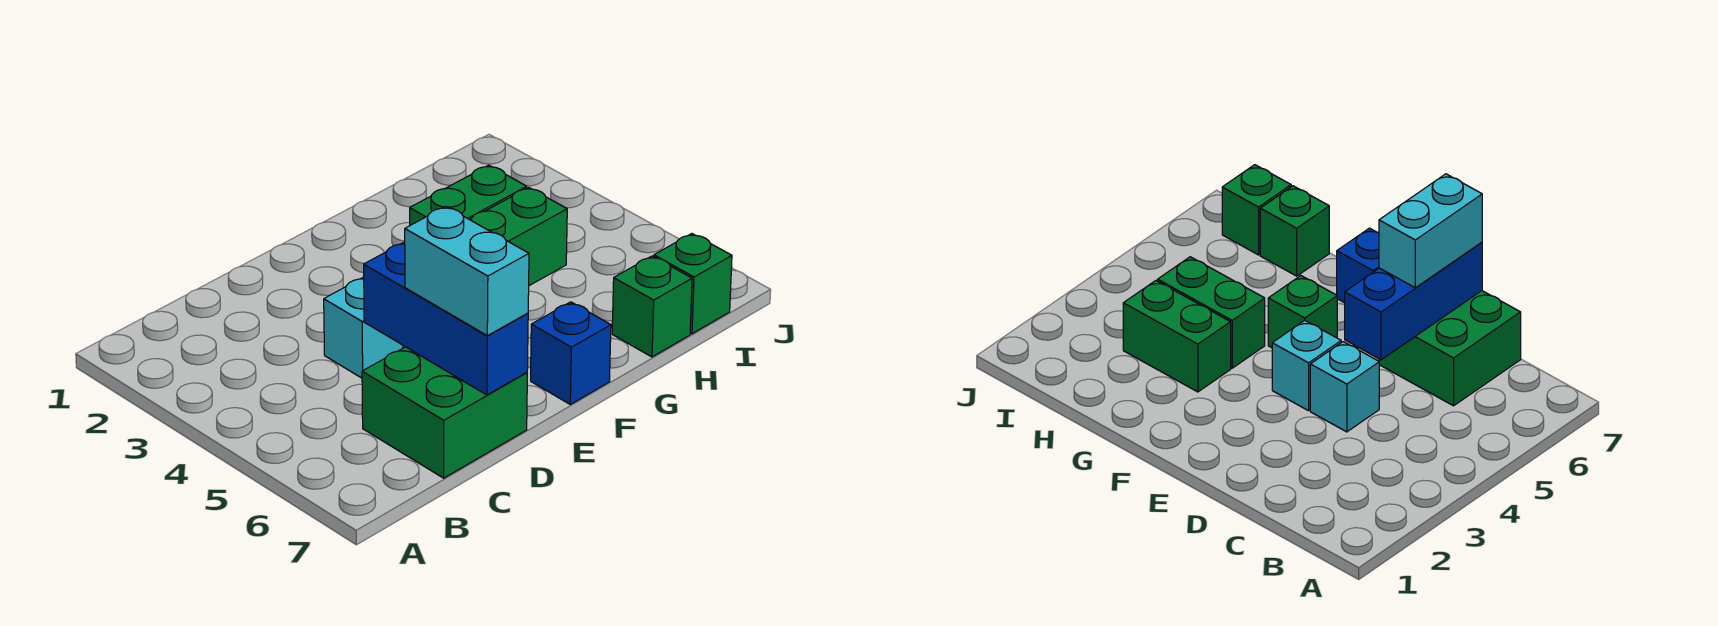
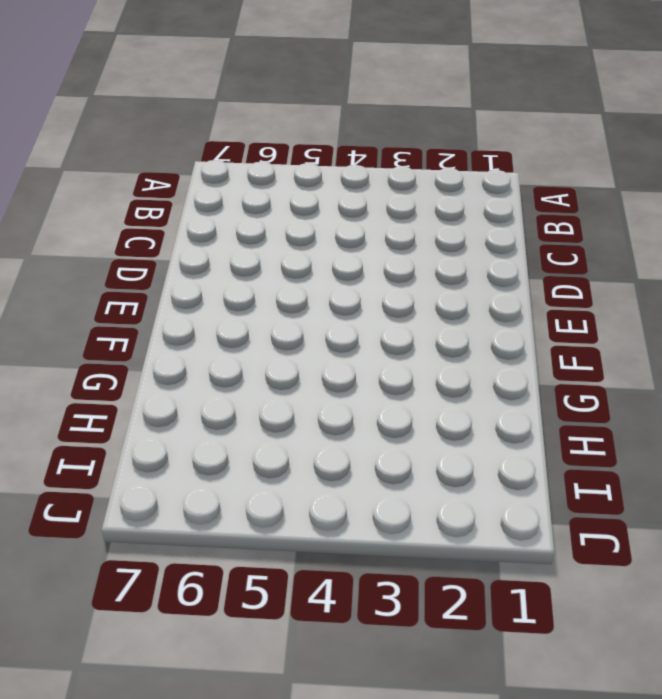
none -> green brick C6:D7 level 1
none -> cyan brick D4 level 1

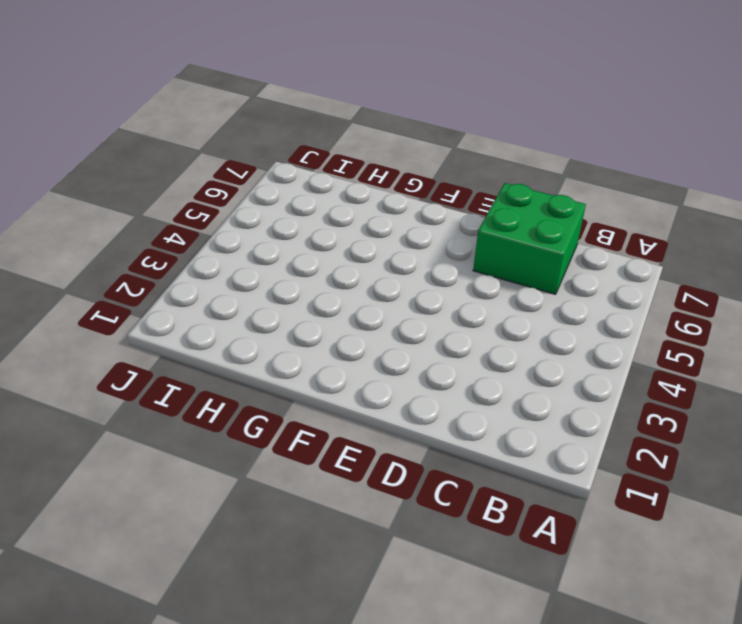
none -> cyan brick D4 level 1
none -> cyan brick E4 level 1

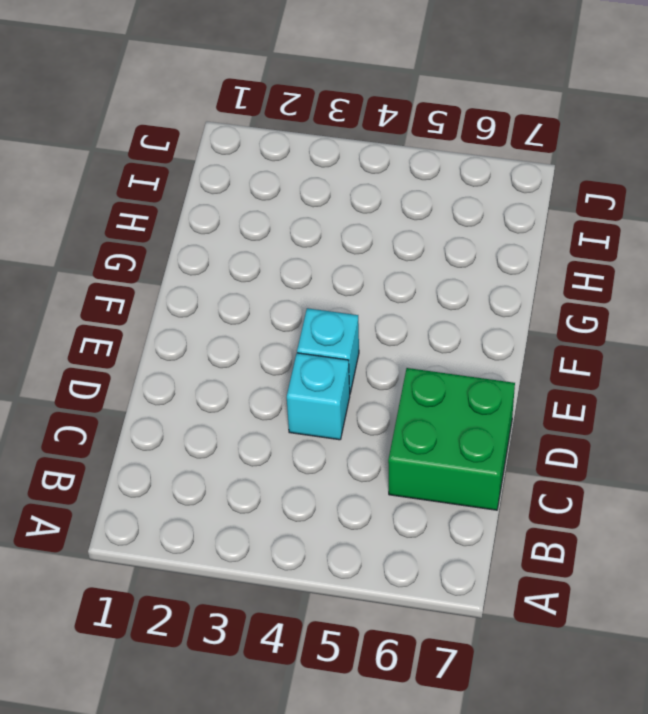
none -> green brick F5 level 1
none -> blue brick F7 level 1

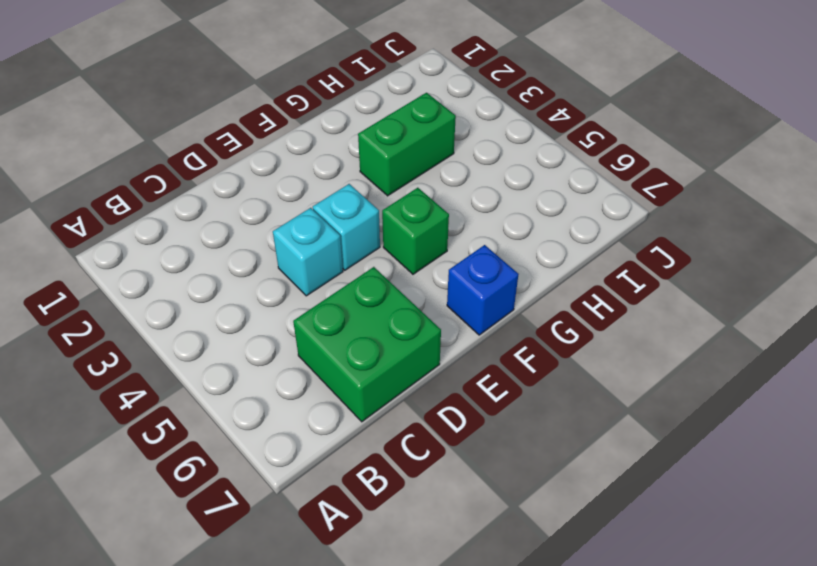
none -> green brick G4:H4 level 1
none -> green brick H7 level 1

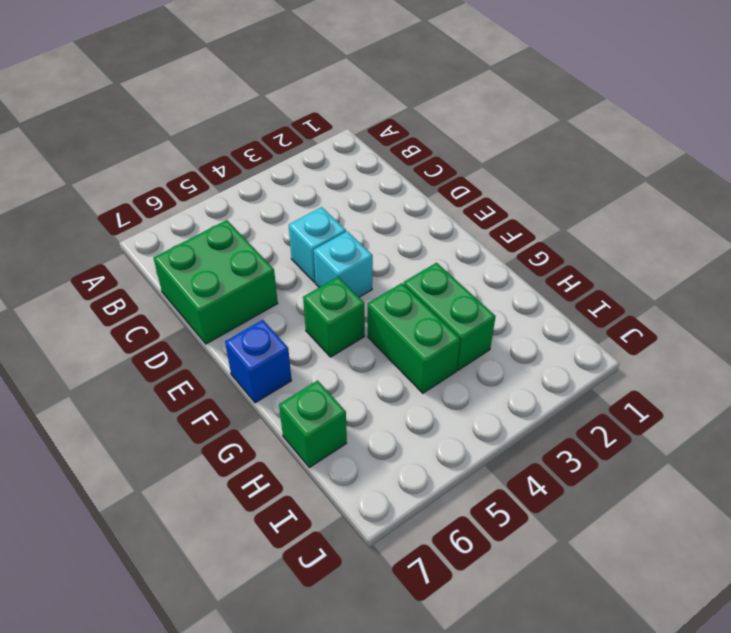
none -> green brick I7 level 1
none -> blue brick D5:D7 level 2

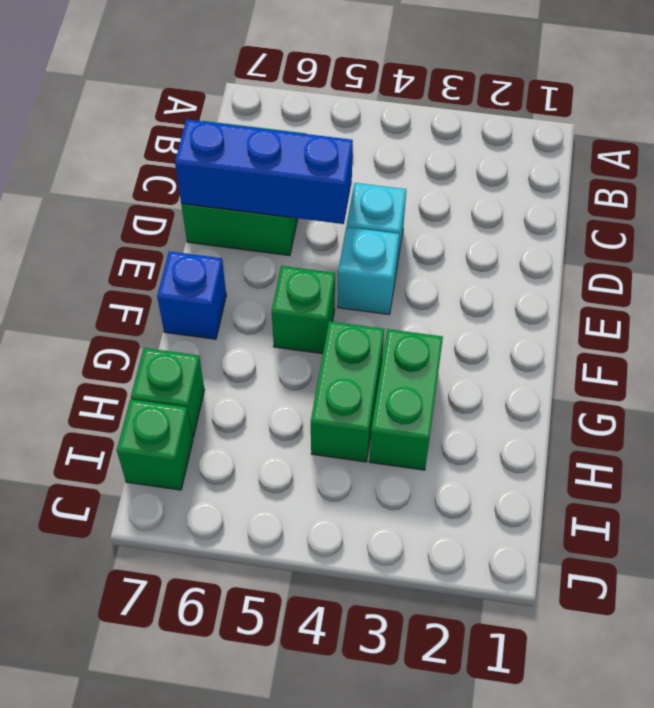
none -> cyan brick D6:D7 level 3

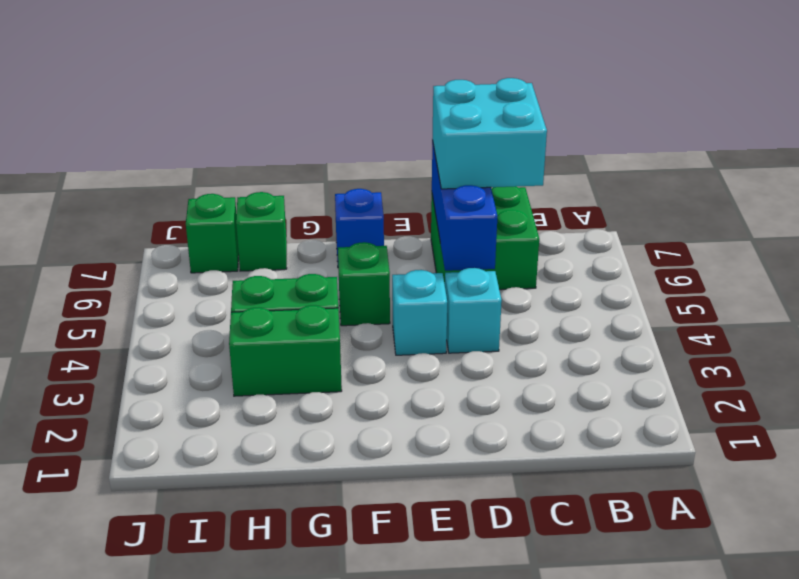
cyan brick C6:D7 level 3 -> cyan brick D6:D7 level 3

